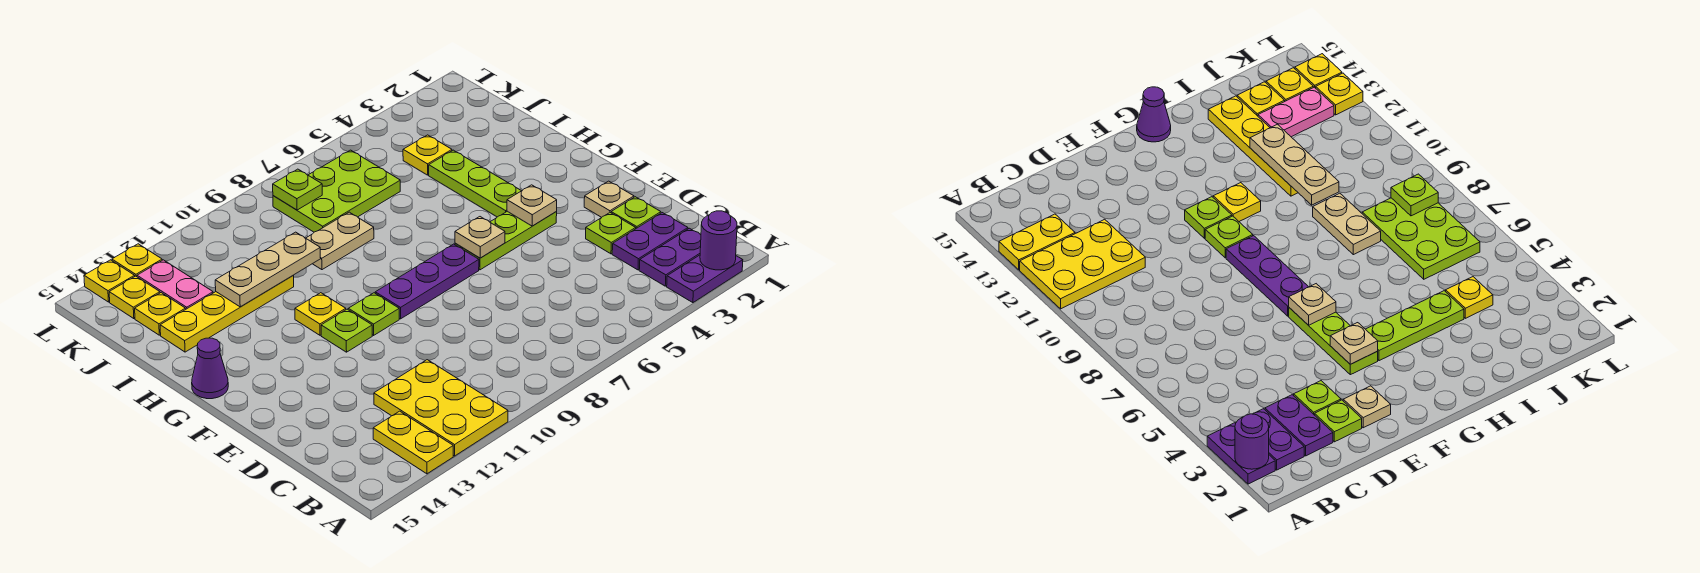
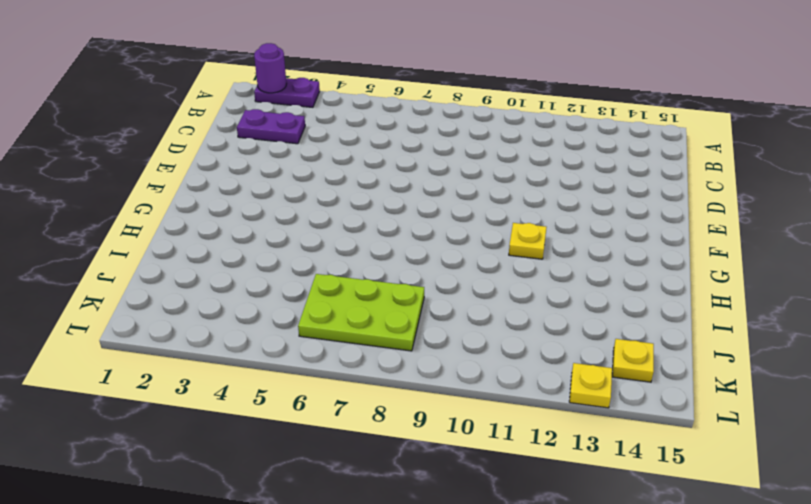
none -> yellow plate A11:C12 level 1
none -> yellow plate A13:B13 level 1
none -> purple plate B2:B3 level 1

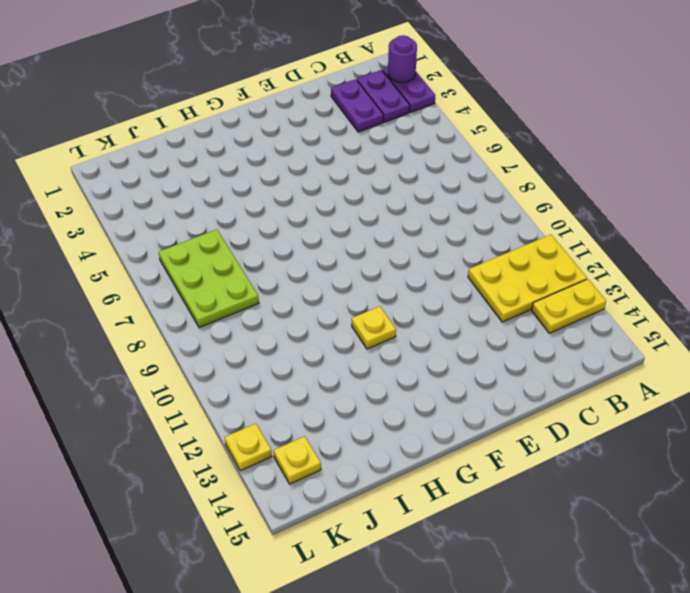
none -> lime plate D2 level 1
none -> lime plate D3 level 1
none -> tan plate E2 level 1

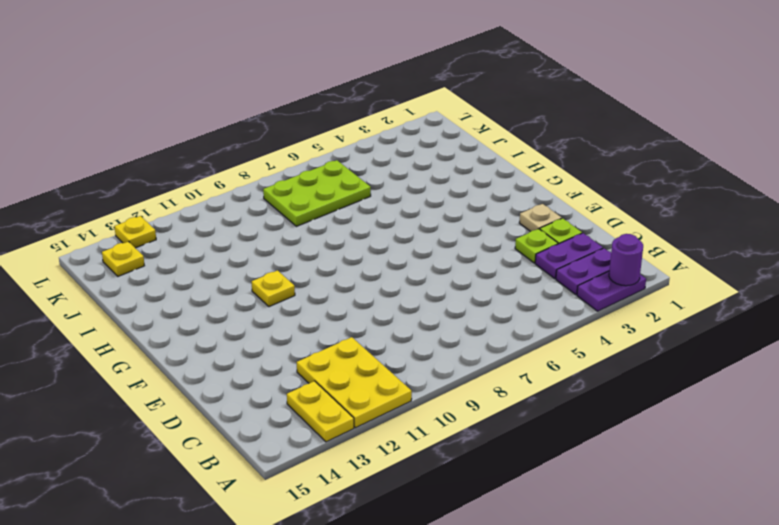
none -> lime plate F4:F6 level 1
none -> purple plate F7:F9 level 1
none -> lime plate F10 level 1

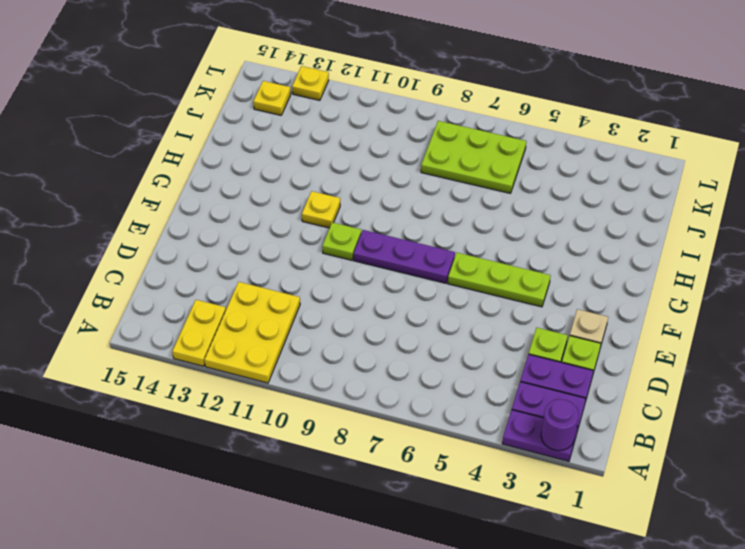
none -> lime plate F11 level 1
none -> lime plate G4:I4 level 1
none -> purple cone G15 level 1

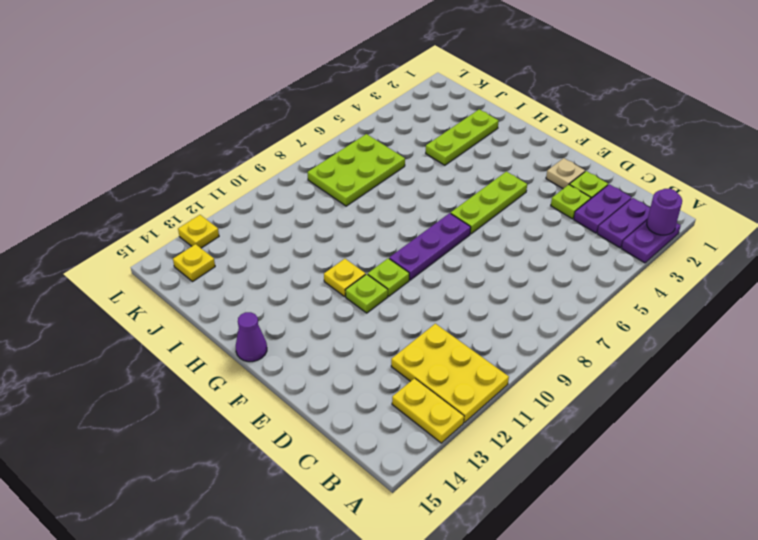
lime plate I2:I4 level 1 -> lime plate G4:I4 level 1
none -> tan plate I8:I9 level 1
none -> yellow plate I11:I14 level 1
none -> yellow plate J4 level 1

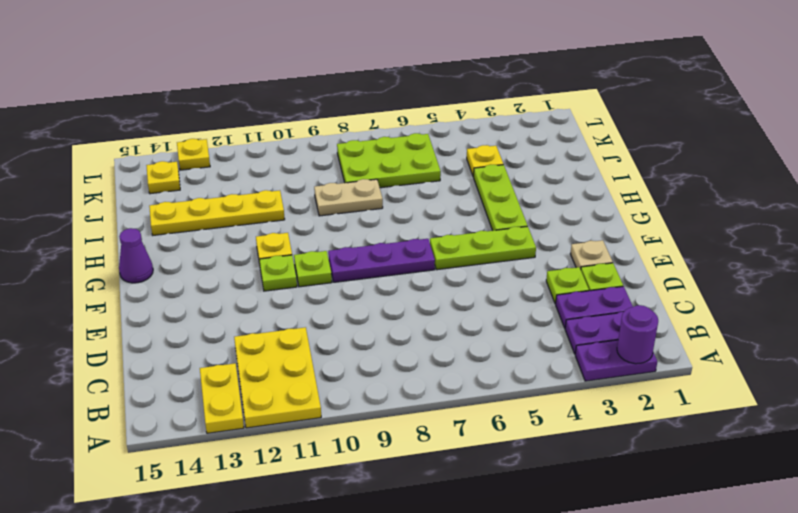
none -> pink plate J13:K13 level 1
none -> yellow plate J14 level 1
none -> yellow plate L14 level 1

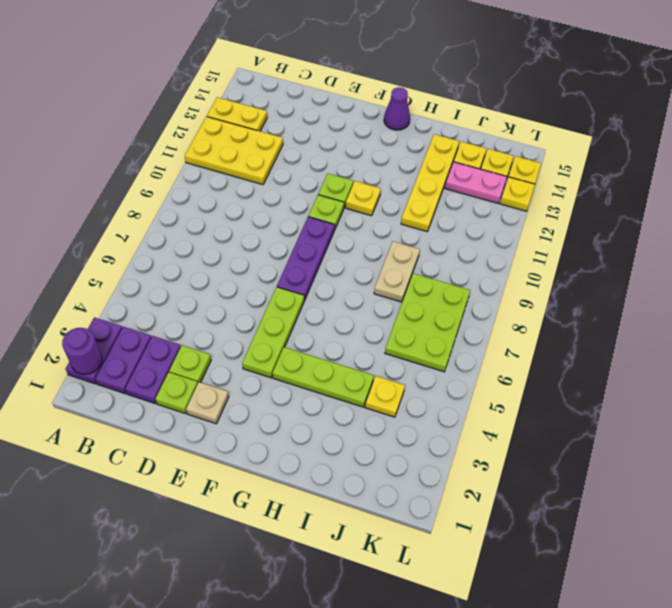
none -> tan plate F4 level 2
none -> tan plate F6 level 2
none -> tan plate I10:I12 level 2

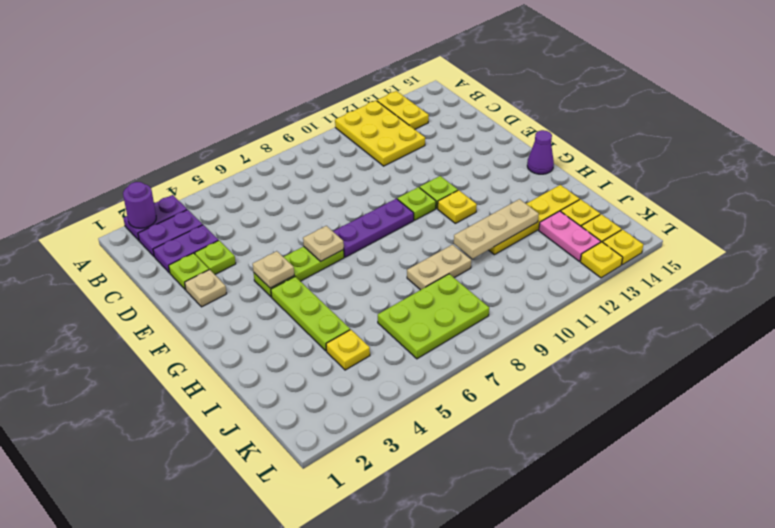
none -> lime plate K8 level 2

